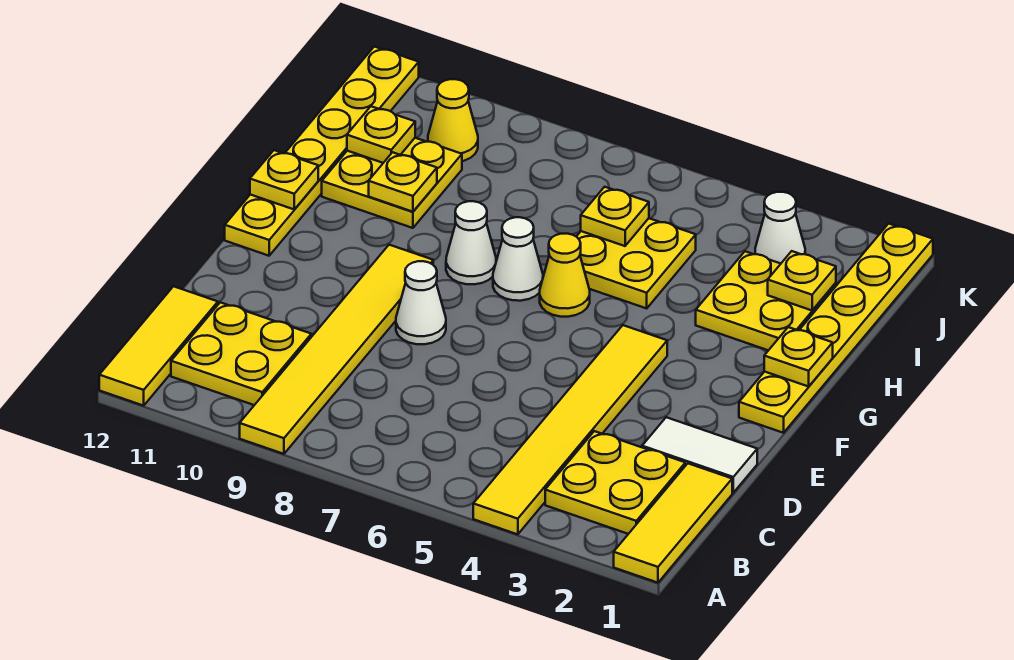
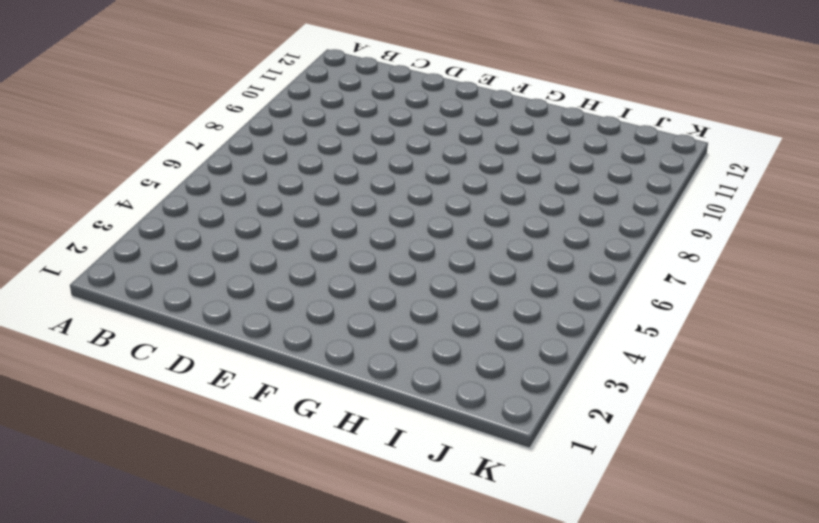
none -> yellow tile A1:C1 level 1
none -> yellow tile A4:F4 level 1
none -> yellow tile A9:F9 level 1

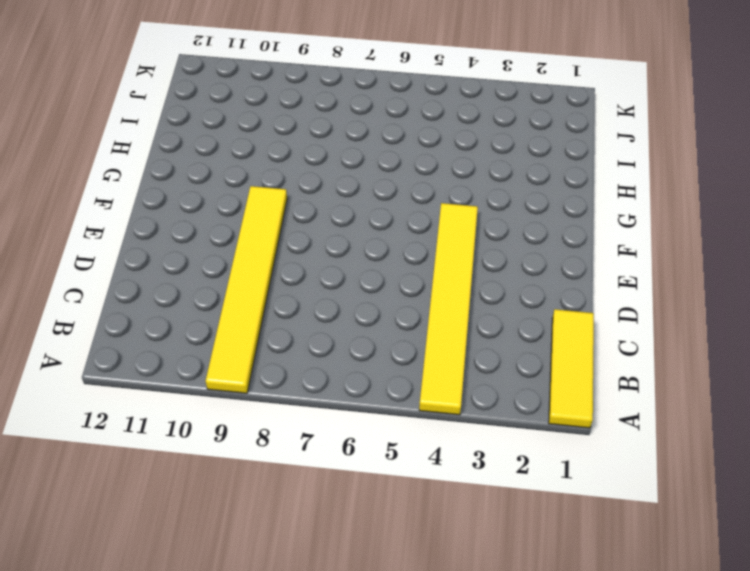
none -> yellow tile A12:C12 level 1
none -> yellow plate B2:C3 level 1
none -> yellow plate B10:C11 level 1

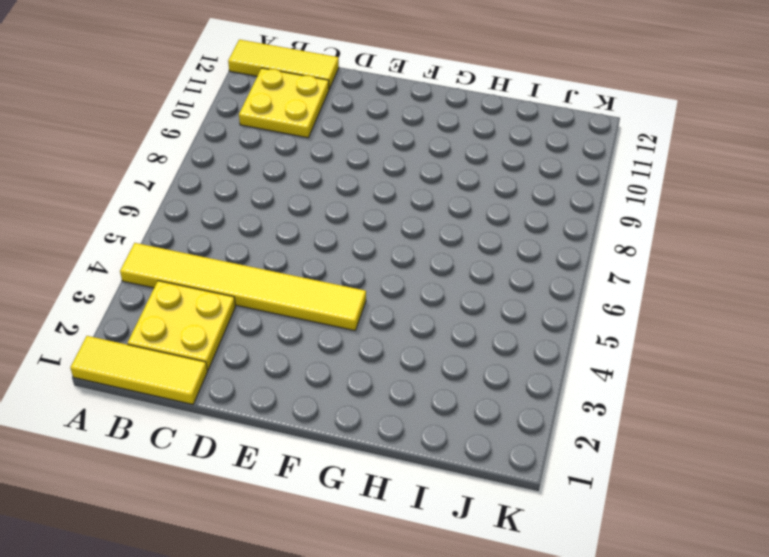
none -> yellow tile A9:F9 level 1
none -> white tile D1:D2 level 1
none -> white cone E8 level 1

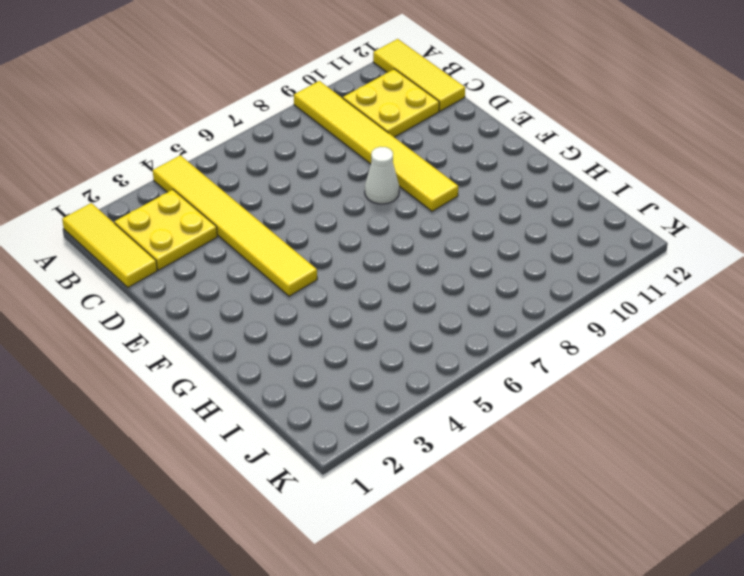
none -> white tile D1:D2 level 1
none -> yellow plate F1:K1 level 1
none -> yellow plate F12:K12 level 1

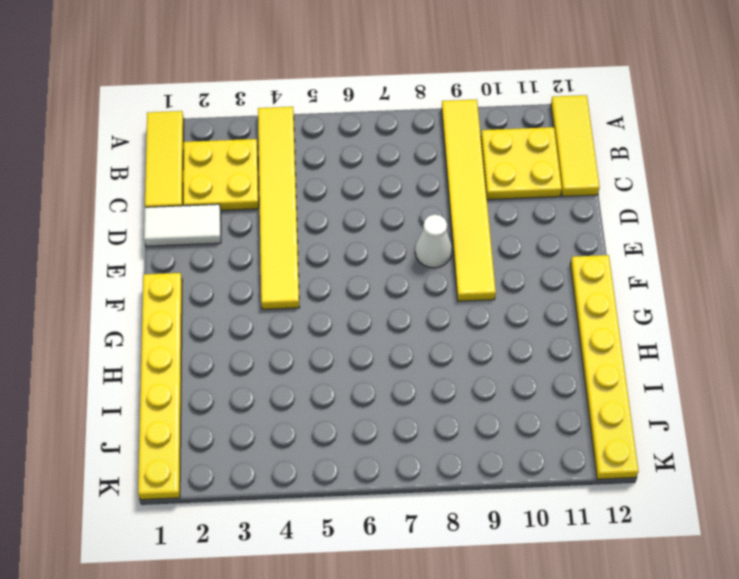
none -> yellow cone G6 level 1
none -> white cone G7 level 1
none -> white cone G8 level 1

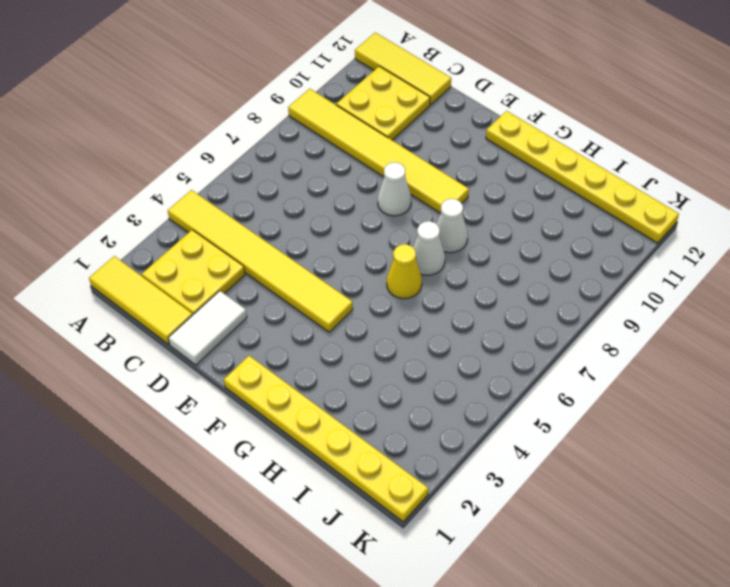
none -> yellow plate H2:I3 level 1
none -> yellow plate H5:I6 level 1
none -> yellow plate H10:I11 level 1

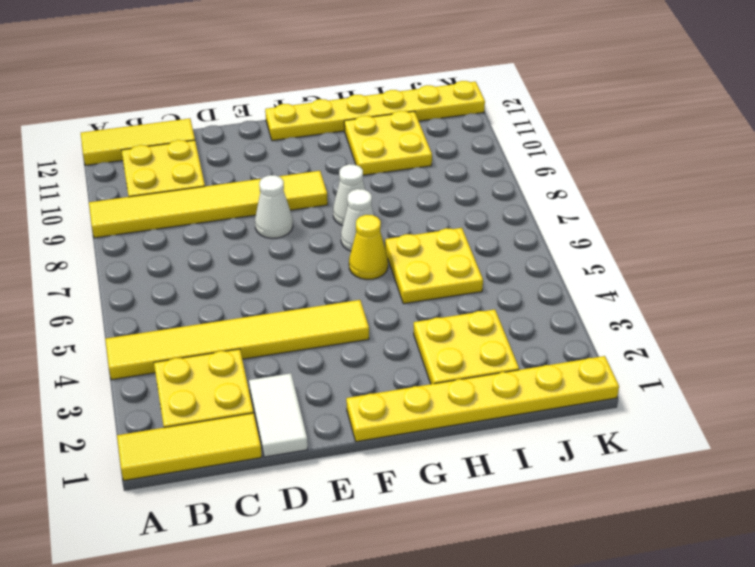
none -> white cone J3 level 1
none -> yellow cone J10 level 1
none -> yellow plate G1 level 2

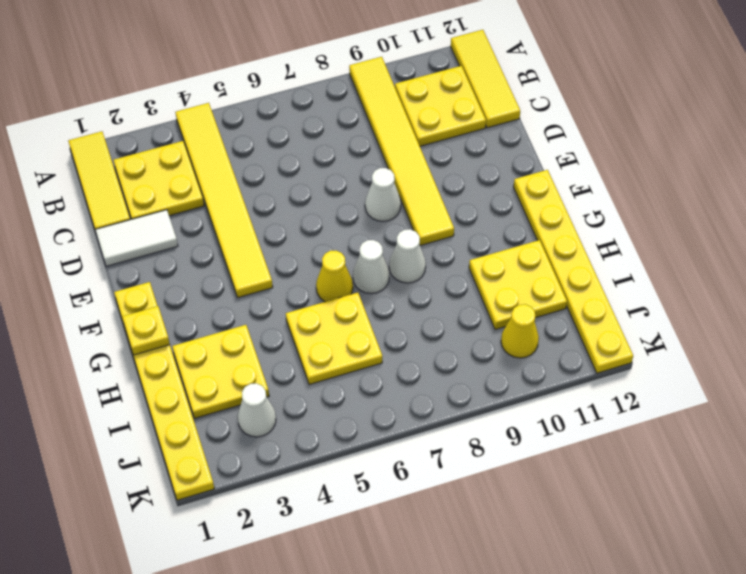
none -> yellow plate G12 level 2
none -> yellow plate H10 level 2
none -> yellow plate I2 level 2

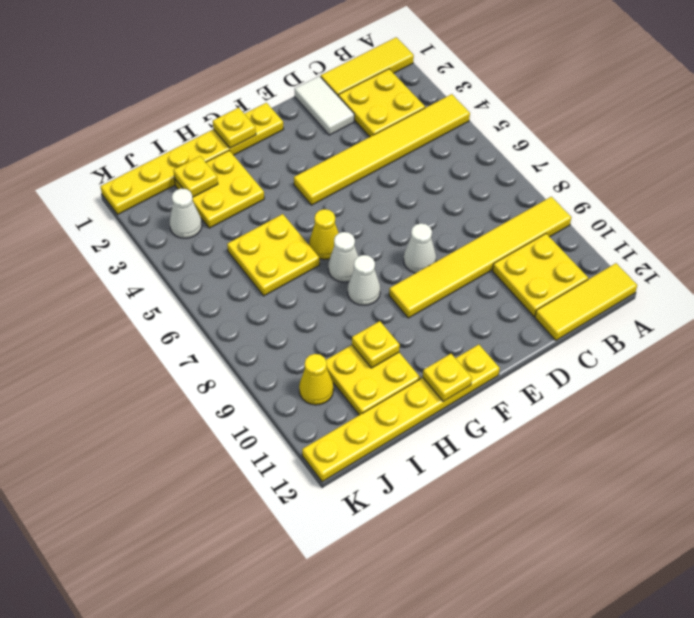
none -> yellow plate I6 level 2
none -> yellow plate I11 level 2

